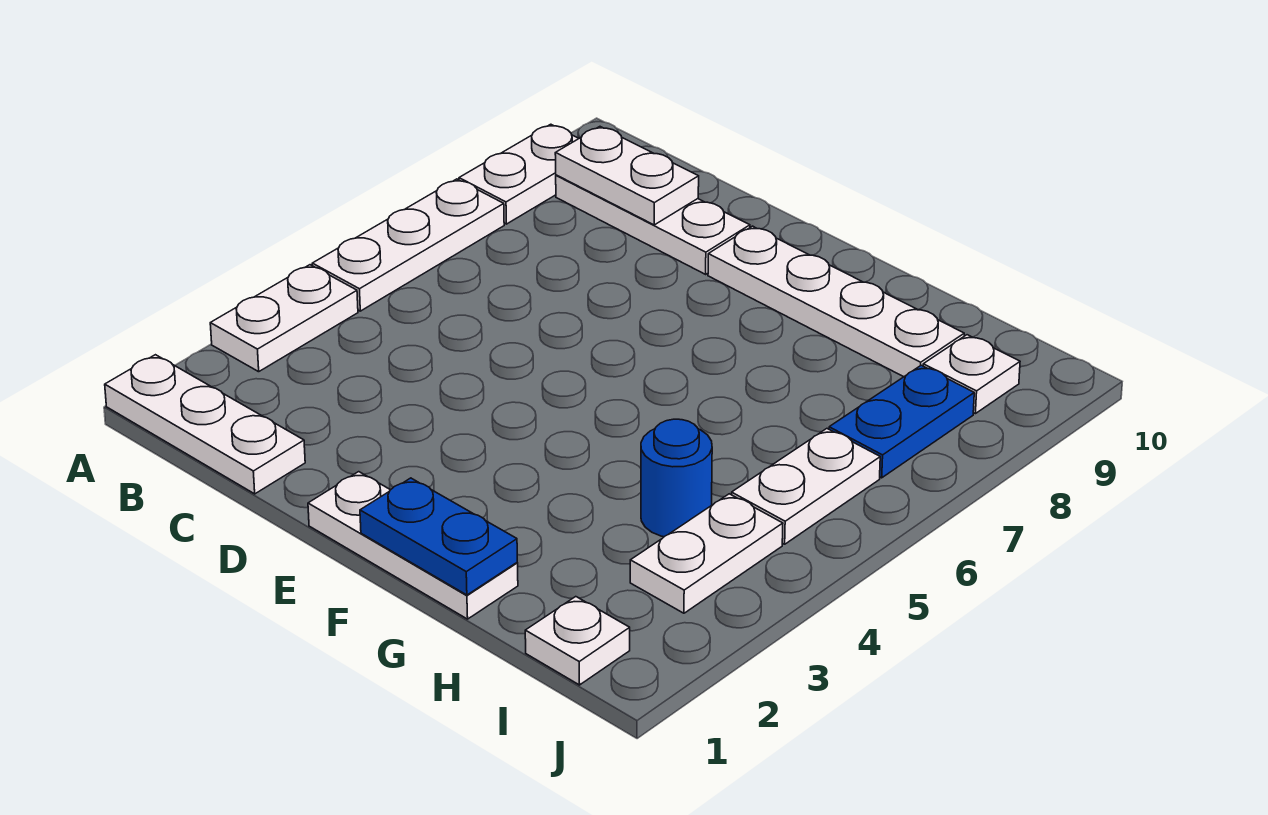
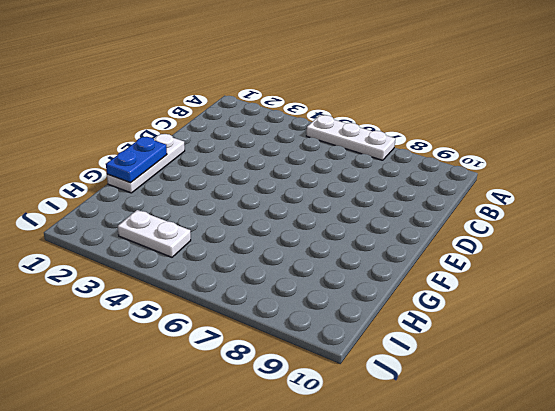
none -> white plate A1:C1 level 1
none -> white plate A3:A4 level 1
none -> white plate A8:A9 level 1

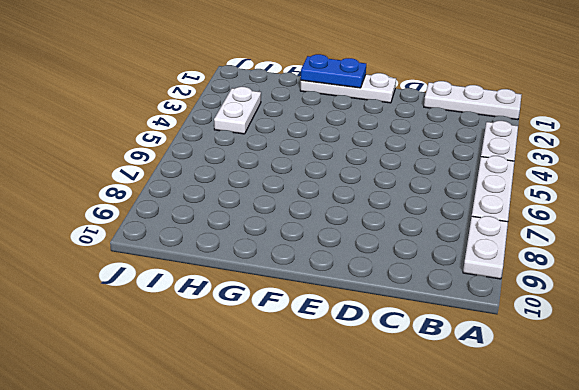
none -> white plate B9:D9 level 1
none -> white plate E9:H9 level 1
none -> blue round brick H4 level 1

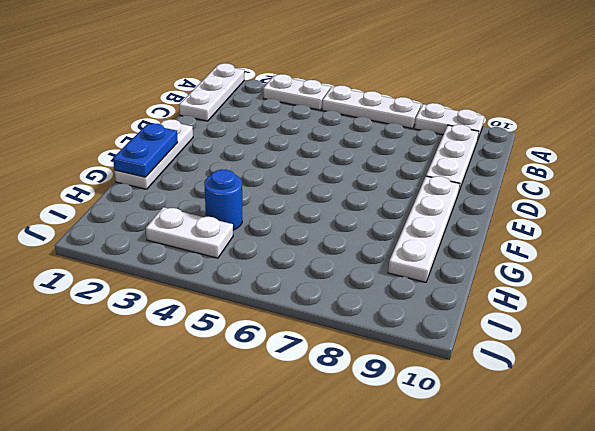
none -> white plate I1 level 1
none -> white plate I5:I6 level 1
none -> blue plate I7:I8 level 1

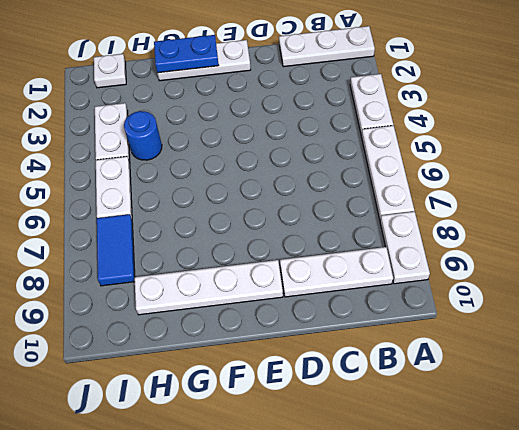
blue tile I7:I8 level 1 -> blue plate I7:I8 level 1
none -> white plate I9 level 1
none -> white plate B9:C9 level 2

